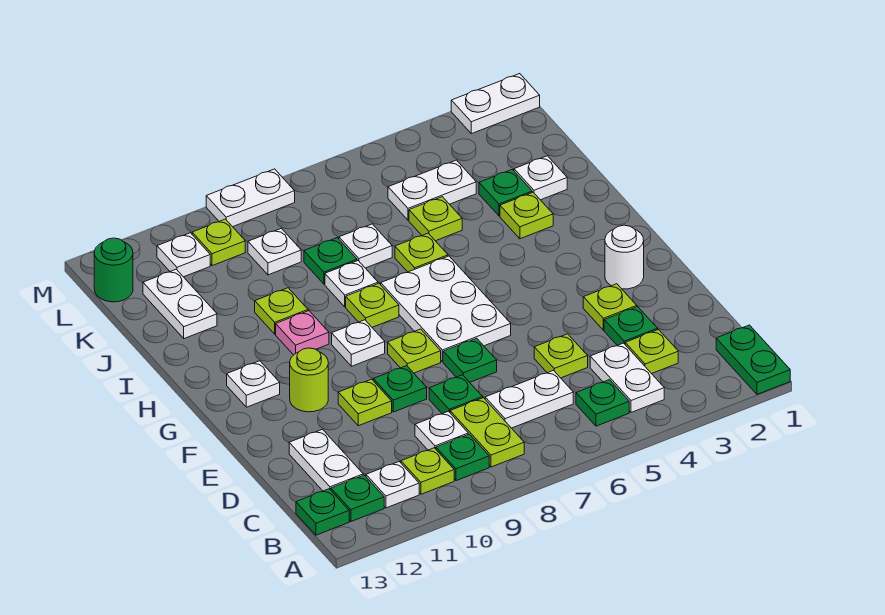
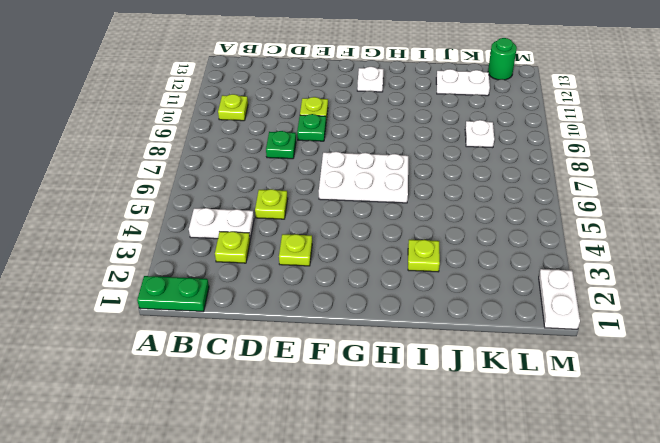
none -> green plate B5 level 1
none -> lime plate B8:C8 level 1
none -> green plate B9 level 1
none -> white plate B11 level 1

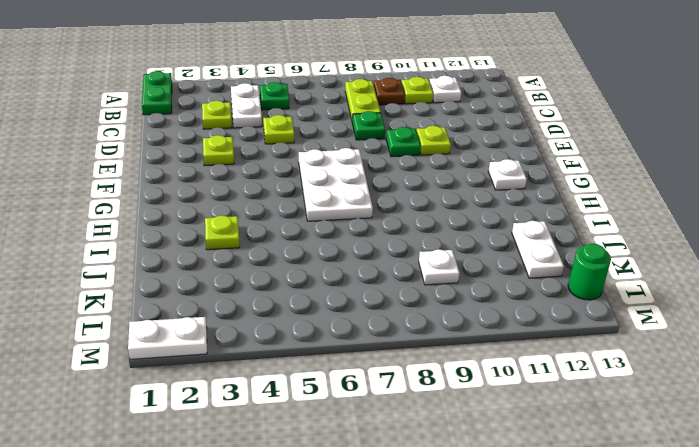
brown plate B9 level 1 -> green plate B9 level 1
none -> green plate B12 level 1
none -> green plate B13 level 1
none -> white plate C6:C7 level 1
none -> white plate C9 level 1

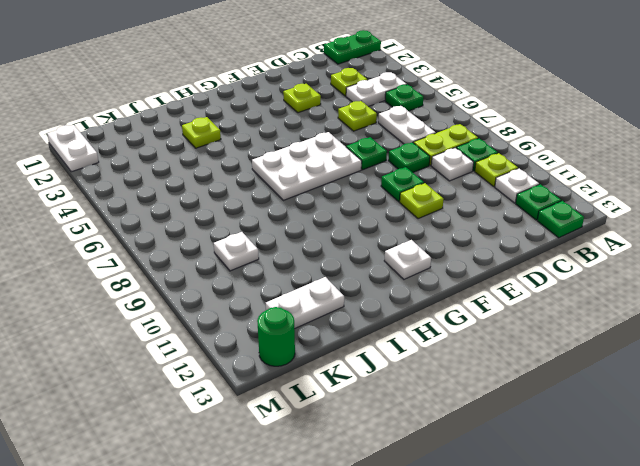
none -> white plate C12:D12 level 1
none -> green plate D3 level 1
none -> white round brick F2 level 1
none -> lime plate F8 level 1

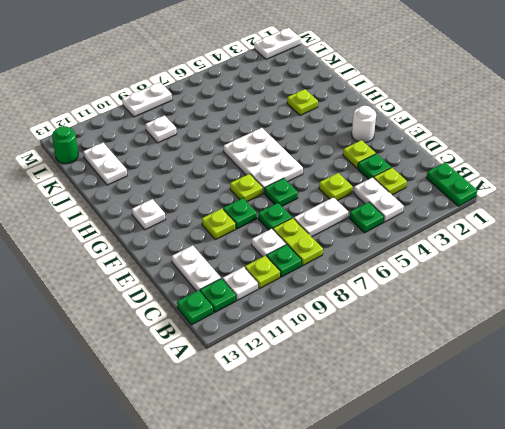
none -> lime round brick F11 level 1
none -> white plate G9 level 1
none -> lime plate H8 level 1
none -> pink plate H10 level 1

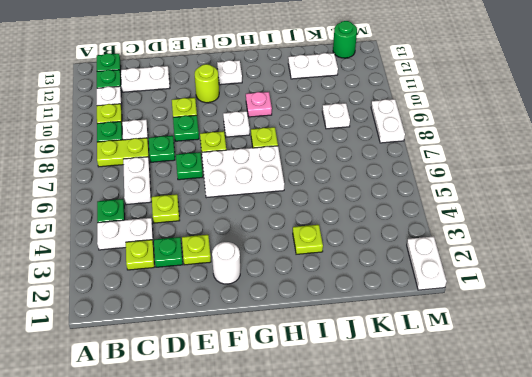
none -> green plate A1:B1 level 1
none -> lime plate I6 level 1
none -> white plate I8 level 1
none -> lime plate I10 level 1

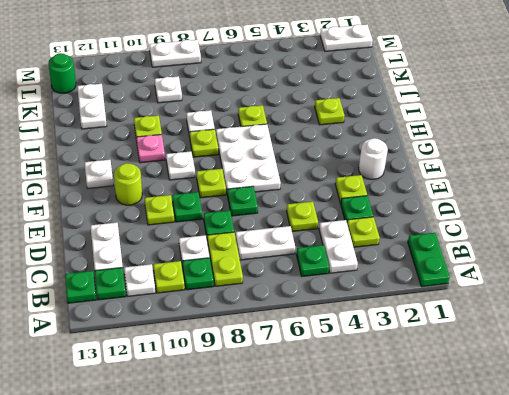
none -> white plate J2 level 1
none -> green plate J3 level 1
none -> lime plate J5 level 1
none -> white plate J7 level 1

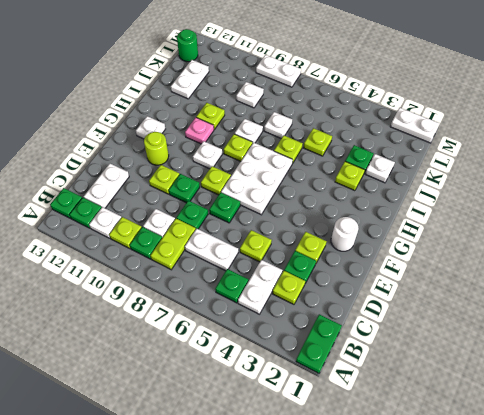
none -> green plate J8 level 1
none -> white plate K4:K5 level 1
none -> lime plate L10 level 1
none -> white plate L11 level 1

